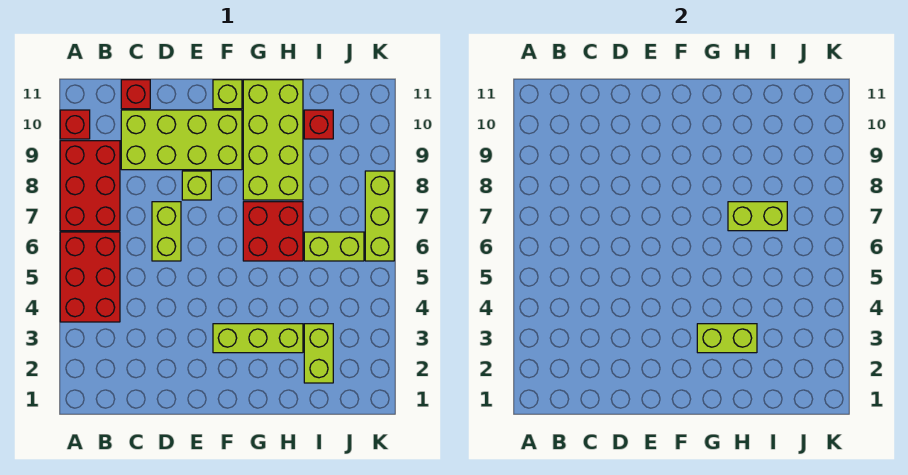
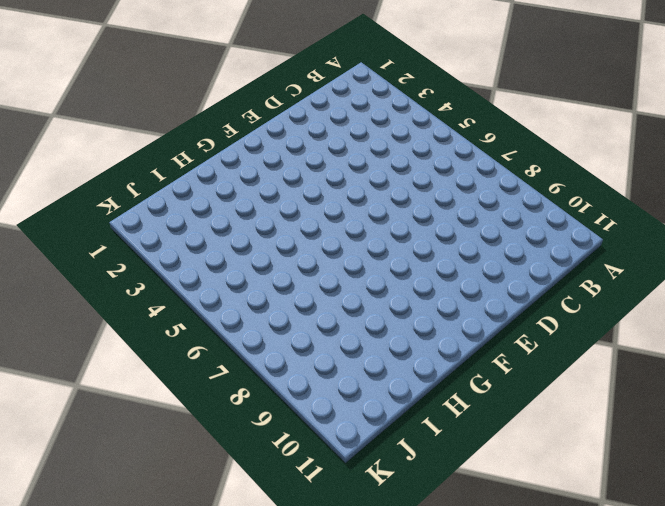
none -> red brick A4:B6 level 1
none -> red brick A7:B9 level 1
none -> red brick A10 level 1

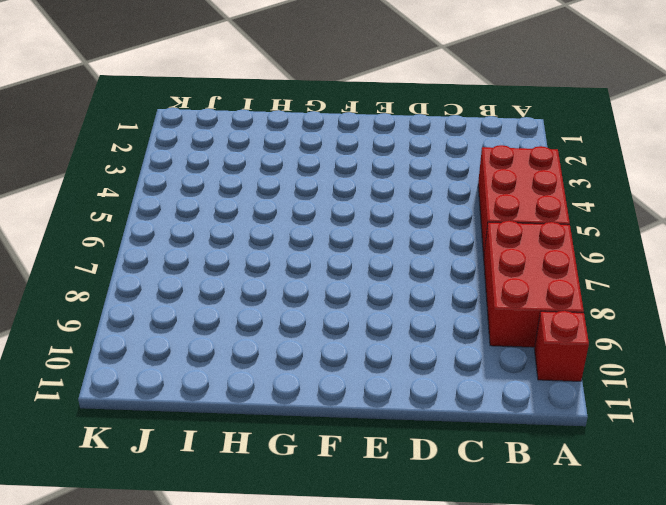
none -> lime brick C9:F10 level 1
none -> red brick C11 level 1
none -> lime brick D6:D7 level 1

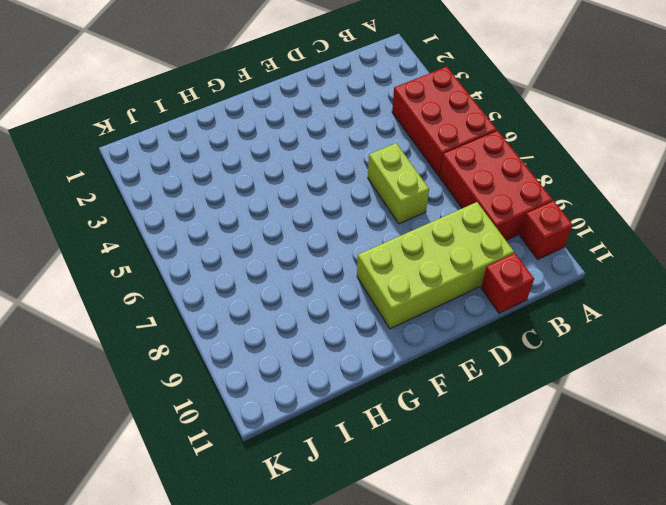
none -> lime brick E8 level 1
none -> lime brick F3:H3 level 1
none -> lime brick F11 level 1

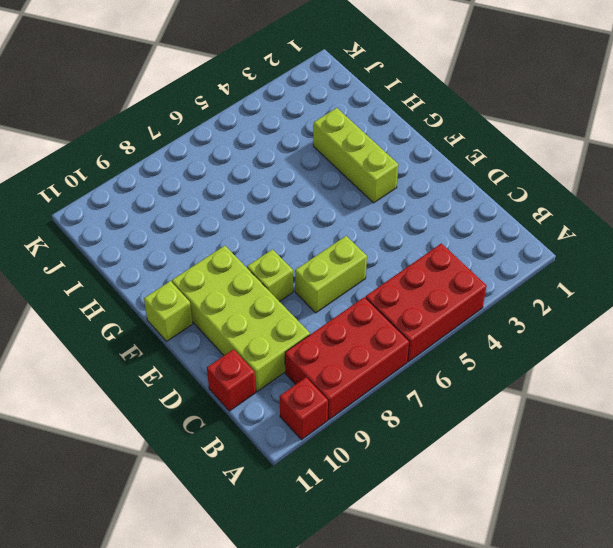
none -> red brick G6:H7 level 1
none -> lime brick G8:H11 level 1
none -> lime brick I2:I3 level 1

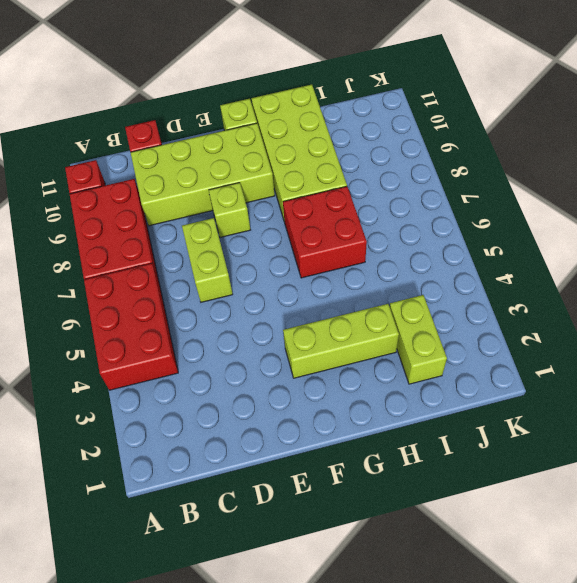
none -> lime brick I6:J6 level 1
none -> red brick I10 level 1
none -> lime brick K6:K8 level 1

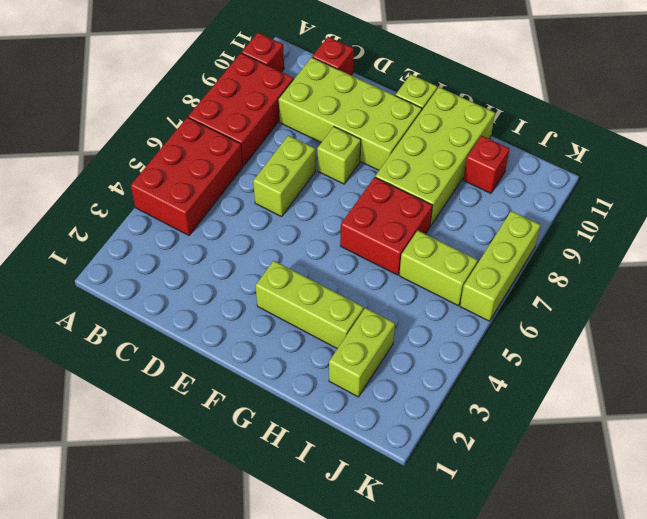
none -> lime brick G3:H3 level 2
none -> lime brick H7:I7 level 2

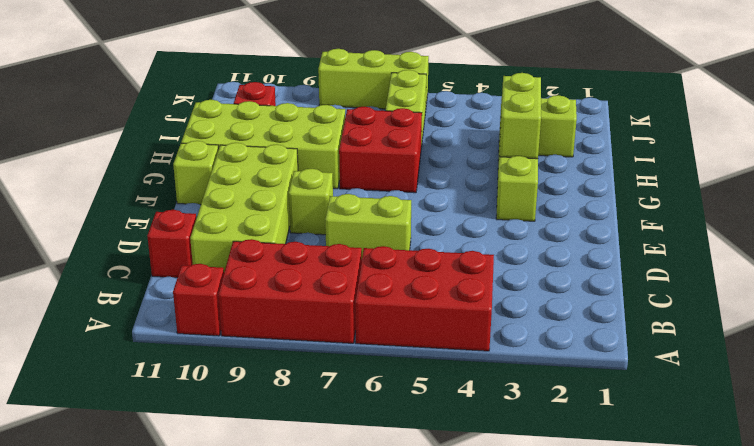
none -> lime brick H7:I7 level 2

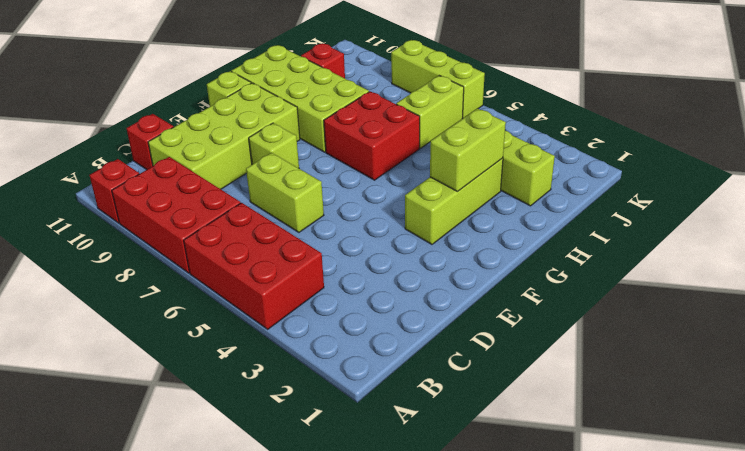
none -> lime brick H7:I7 level 2

